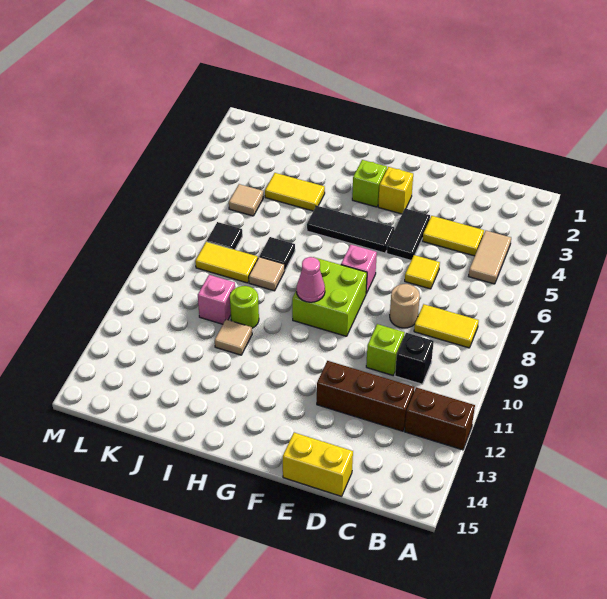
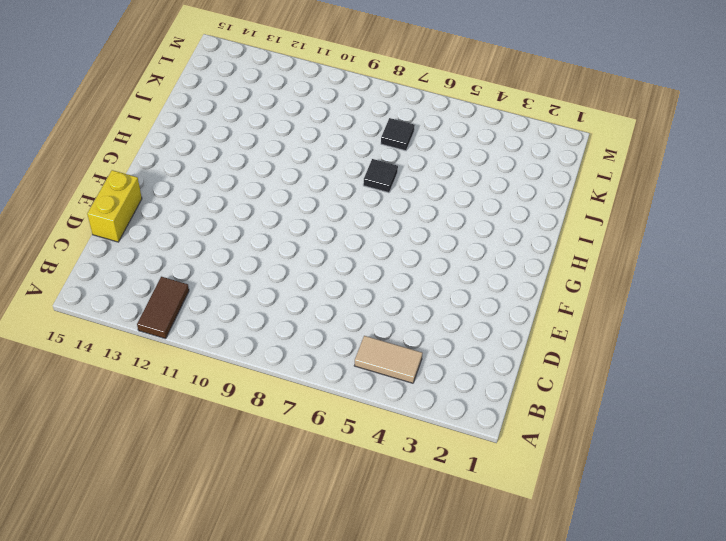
brown tile A12:B12 level 1 -> brown brick A12:B12 level 1
none -> yellow tile B8:C8 level 1
none -> yellow tile C4:D4 level 1
none -> black brick C10 level 1

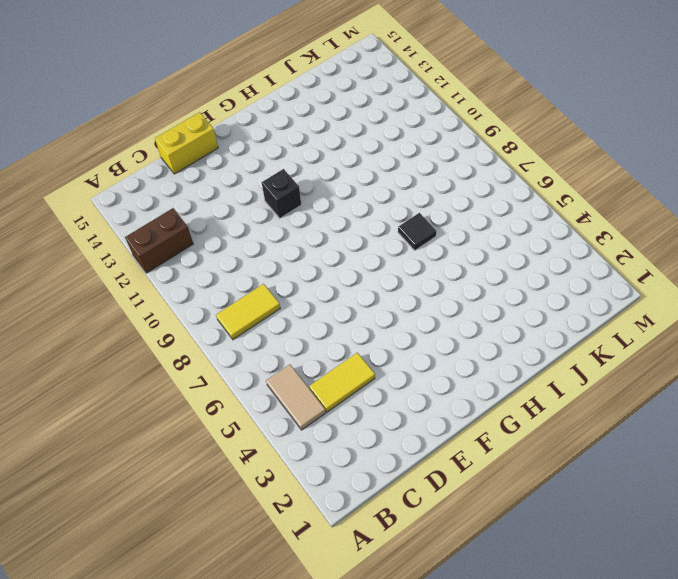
black brick F11 level 1 -> black brick C10 level 1
none -> brown brick C12:E12 level 1
none -> yellow tile D6 level 1
none -> tan round brick D8 level 1

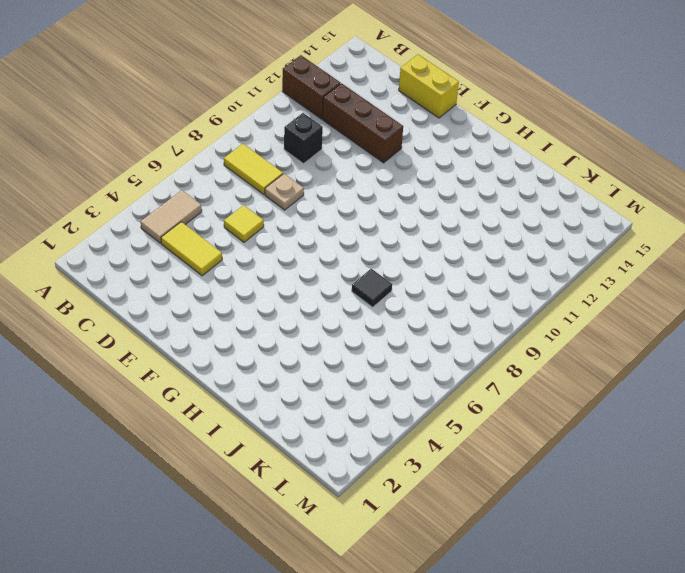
tan plate D8 level 1 -> tan round brick D8 level 1
none -> lime brick D10 level 1
none -> black tile E4:E5 level 1
none -> yellow brick F3 level 1

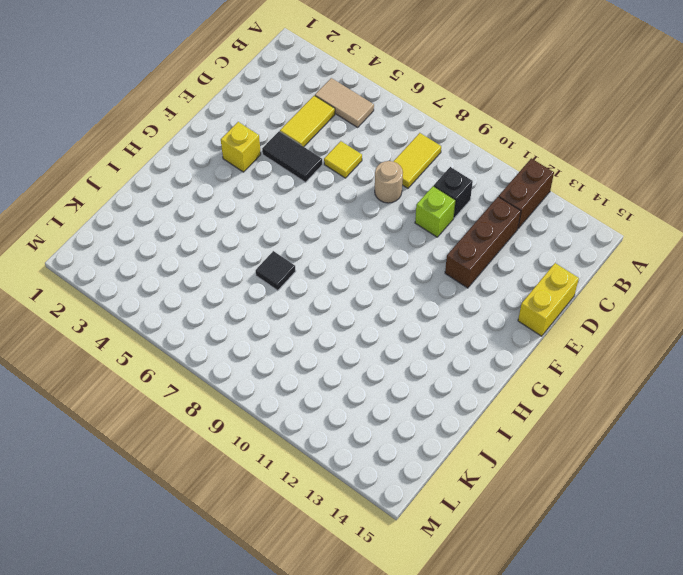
none -> black tile F5:H5 level 1
none -> pink brick F7 level 1
none -> lime brick F8:G9 level 1

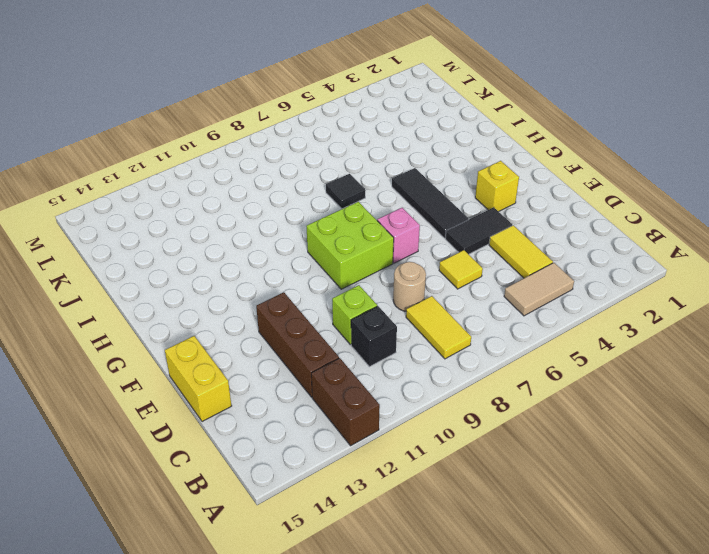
none -> lime brick G3 level 1
none -> yellow tile I4:J4 level 1
none -> tan tile I8 level 1

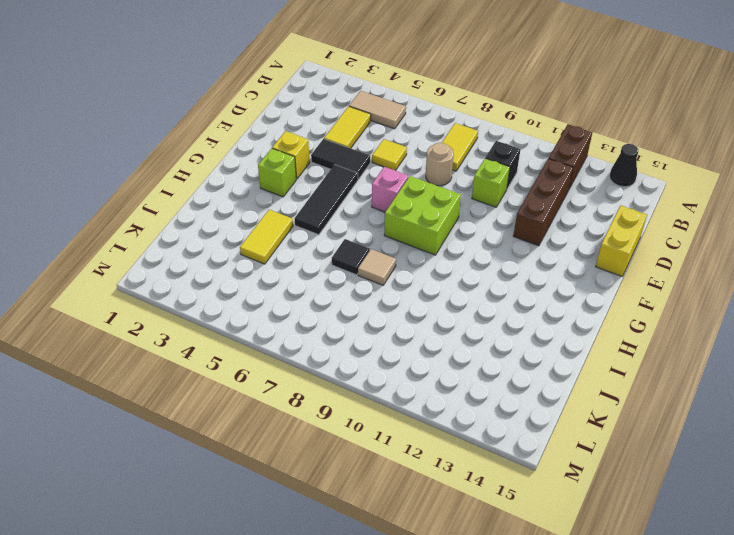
black cone A14 level 1 -> none
none -> lime round brick I10 level 1
none -> tan tile I11 level 1
none -> yellow tile J8:K8 level 1

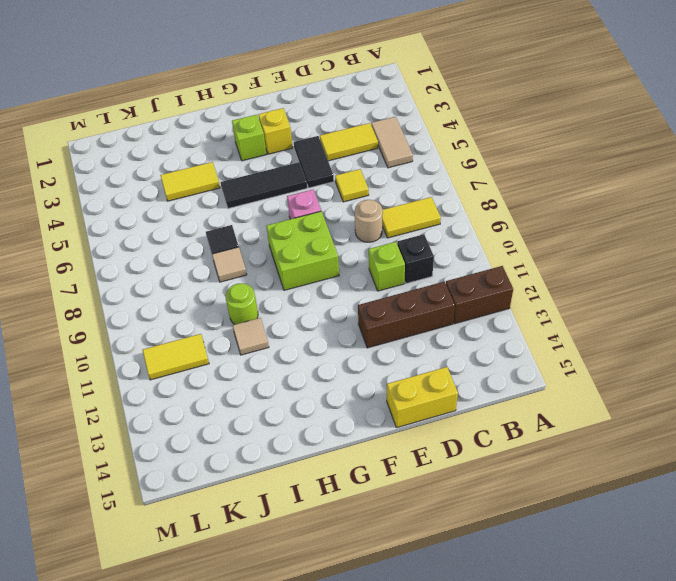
yellow tile K11:L11 level 1 -> yellow tile J8:K8 level 1
none -> pink brick J10 level 1
none -> tan tile K5 level 1
none -> black tile K7 level 1

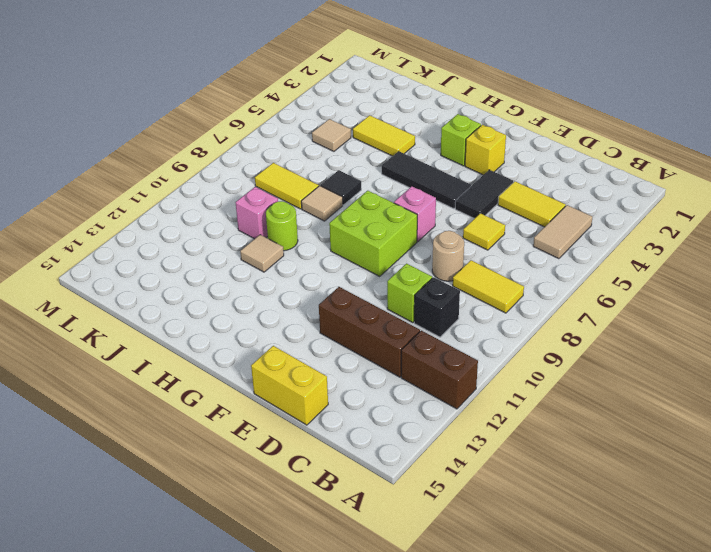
none -> black tile K7 level 1
none -> pink cone G9 level 2

